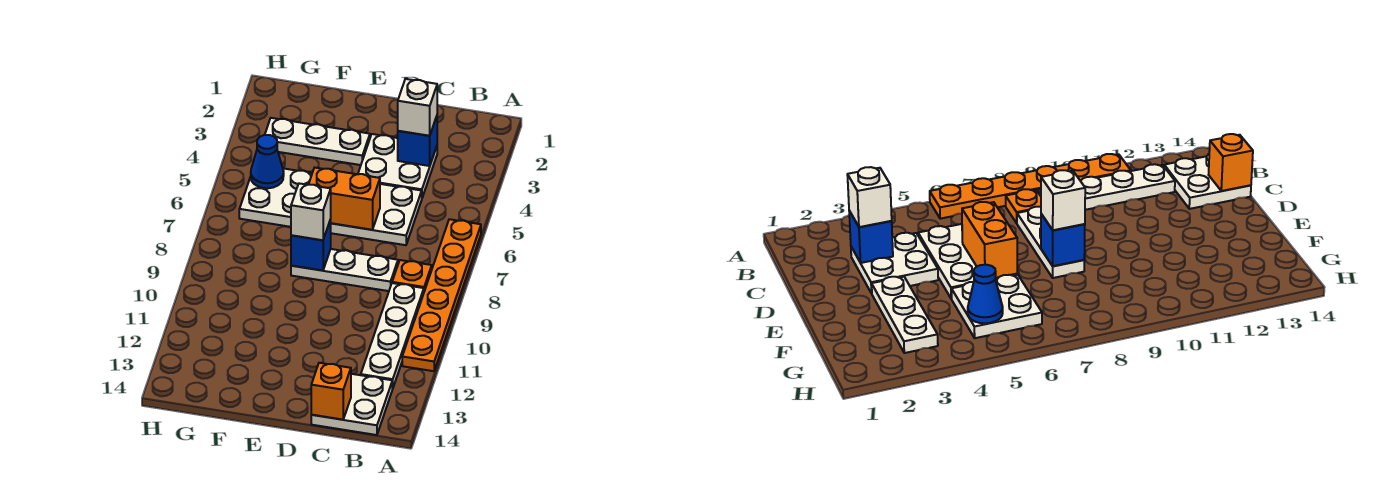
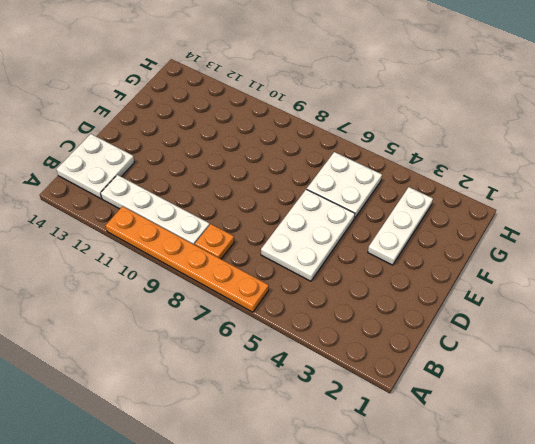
none -> white plate C3:D4 level 1
none -> white plate C8:E8 level 1
none -> blue brick C3 level 2

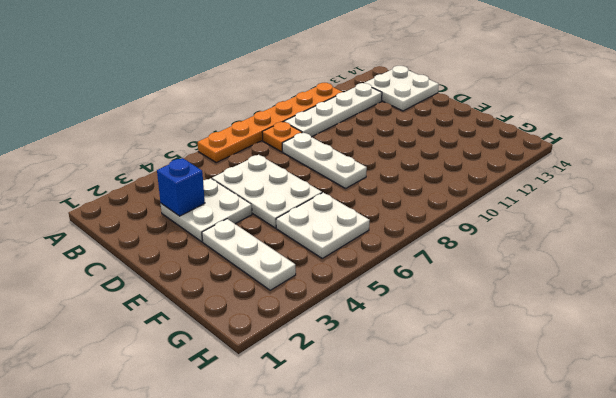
none -> orange brick C14 level 2
none -> orange brick D6:E6 level 2
none -> blue brick E8 level 2

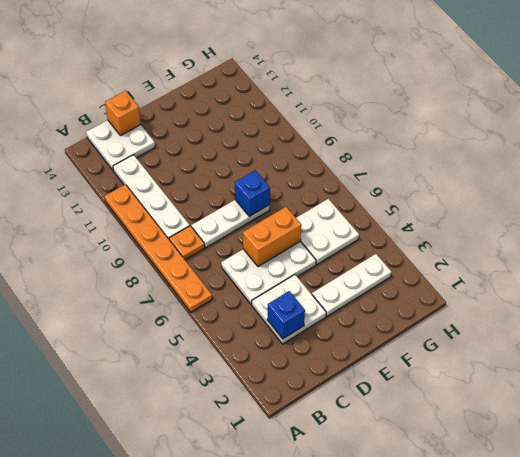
none -> blue cone G5 level 2
none -> white brick C3 level 3
none -> white brick E8 level 3

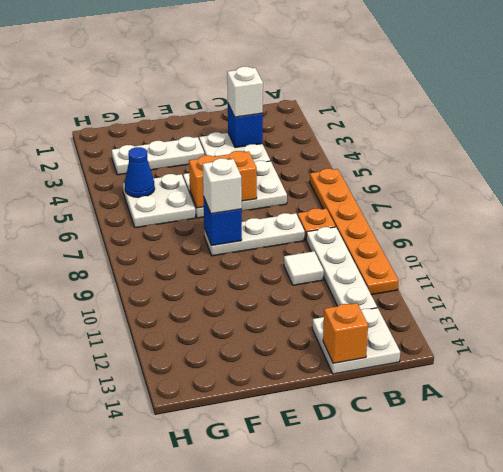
white tile C10 level 1 -> none

